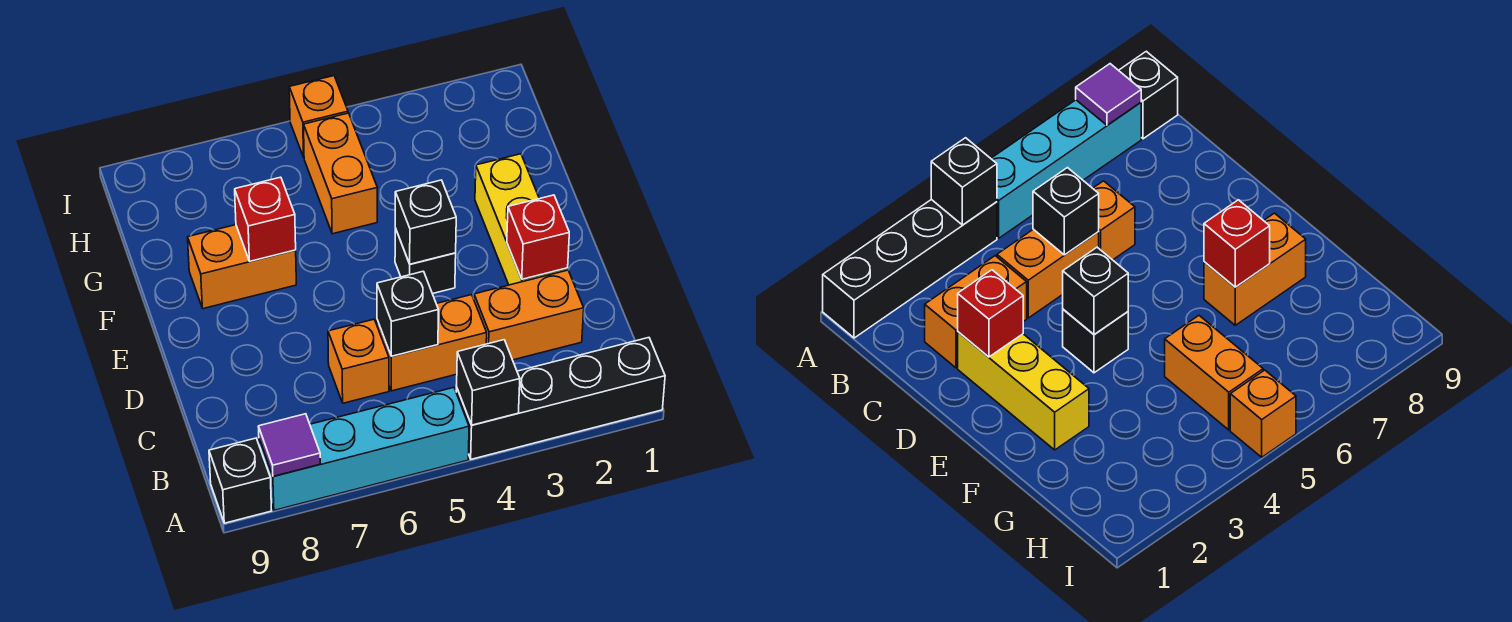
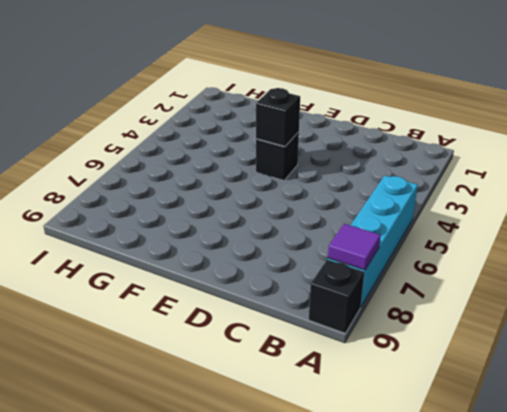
none -> black brick A1:A4 level 1
none -> orange brick C2:C3 level 1
none -> orange brick C4:C5 level 1

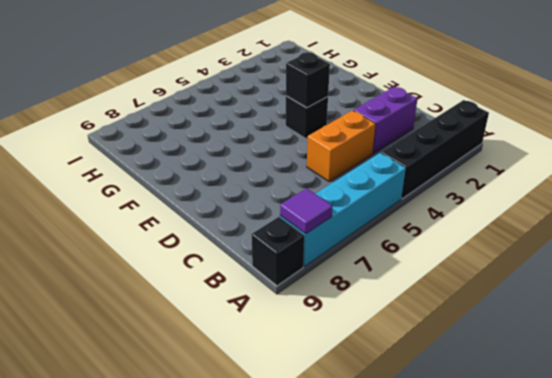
purple brick C2:C3 level 1 -> orange brick C2:C3 level 1
none -> orange brick C6 level 1
none -> yellow brick D2:F2 level 1
none -> orange brick F7:F8 level 1

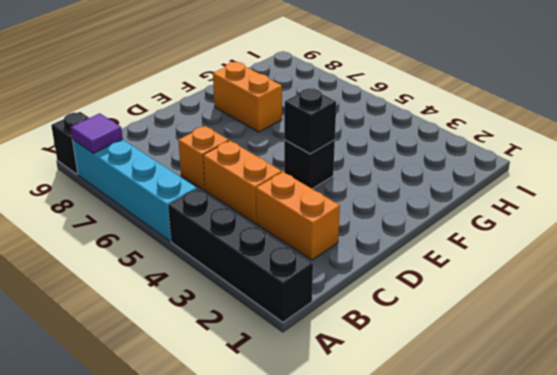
none -> yellow brick D2:F2 level 1
none -> orange brick G5:H5 level 1
none -> orange brick I5 level 1

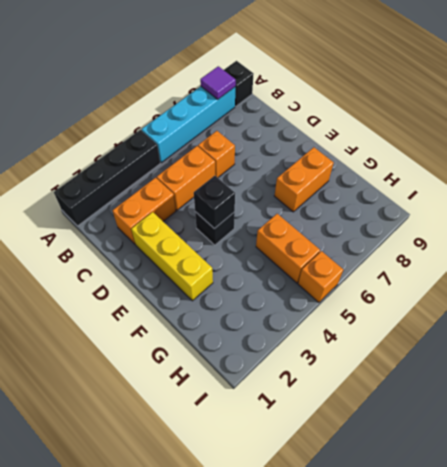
none -> black brick A4 level 2
none -> black brick C5 level 2
none -> red brick D2 level 2

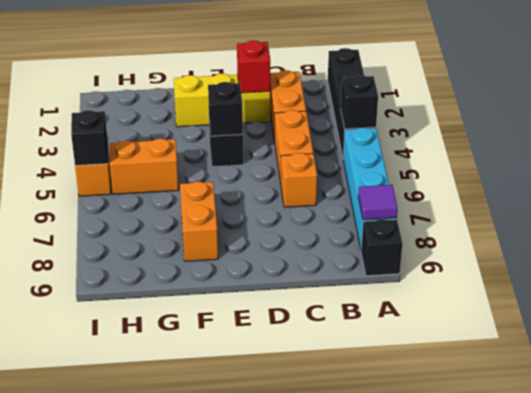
black brick I5 level 2 -> black brick C5 level 2
none -> red brick F7 level 2

